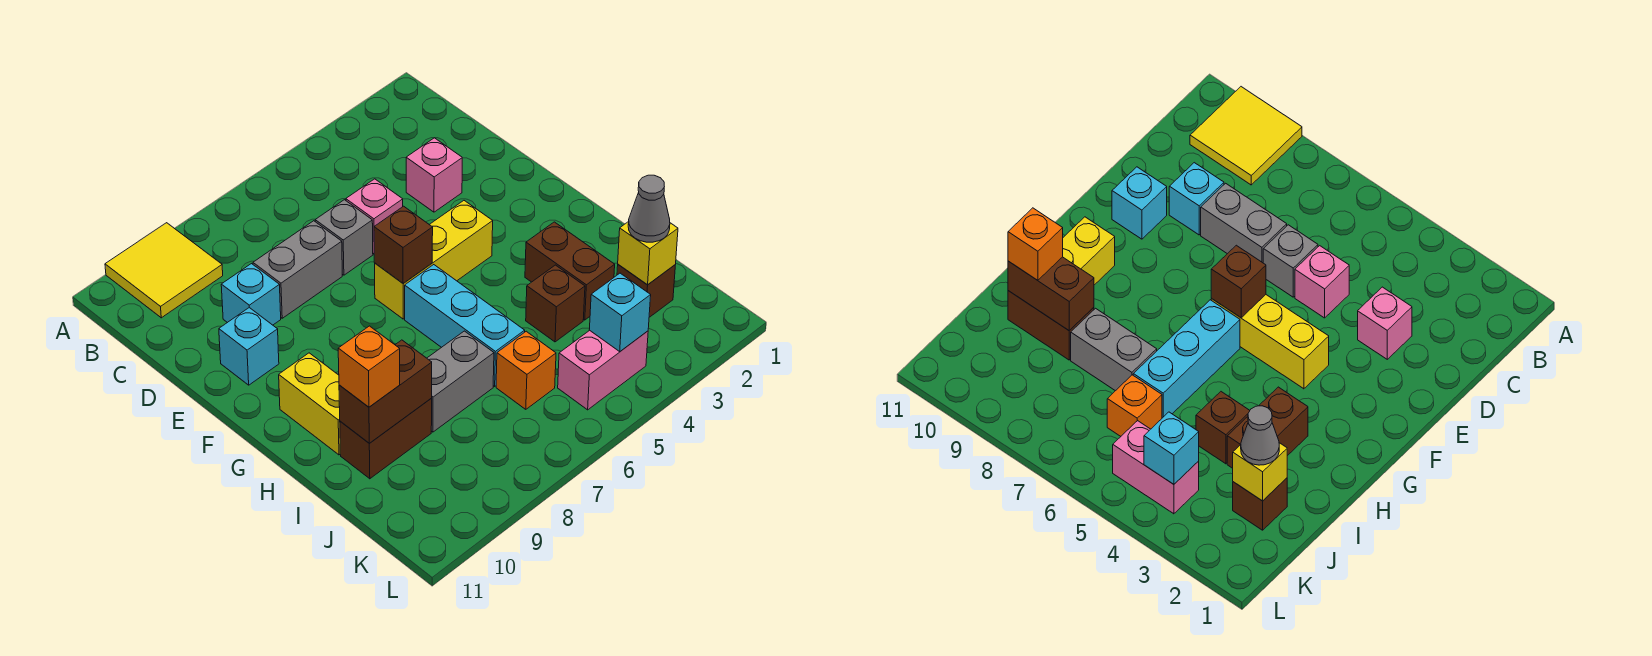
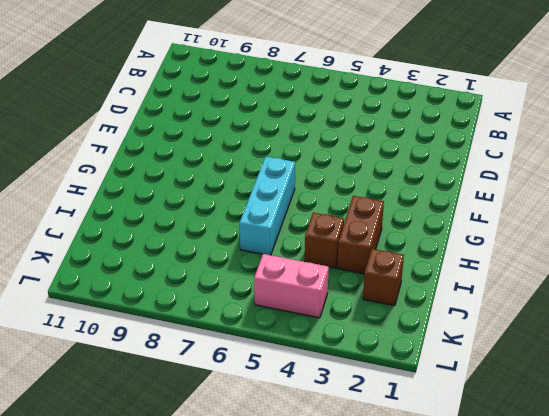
none -> yellow tile A9:B10 level 1
none -> pink brick D3 level 1
none -> pink brick D5 level 1

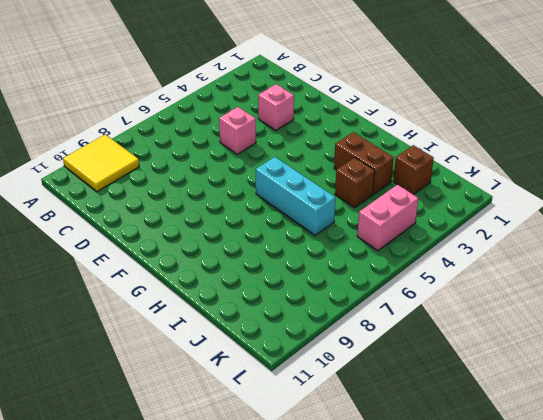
none -> grey brick D6 level 1
none -> grey brick D7:D8 level 1
none -> cyan brick D9 level 1

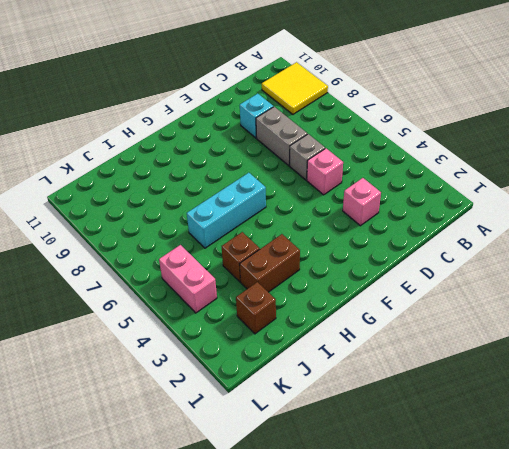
none -> cyan brick E10 level 1
none -> yellow brick F4:F6 level 1
none -> yellow brick G10:H10 level 1

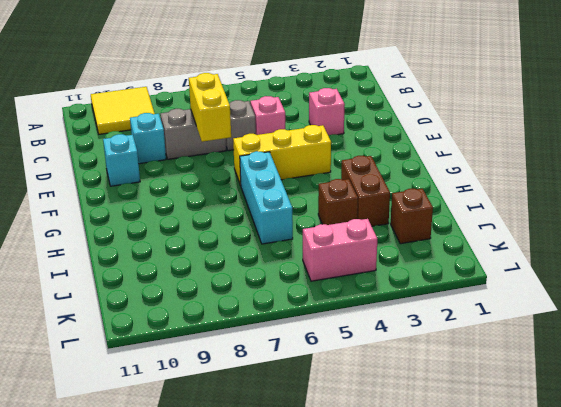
yellow brick D7:E7 level 2 -> yellow brick G10:H10 level 1
none -> grey brick I7:I8 level 1
none -> brown brick I9:I10 level 1
none -> orange brick J6 level 1

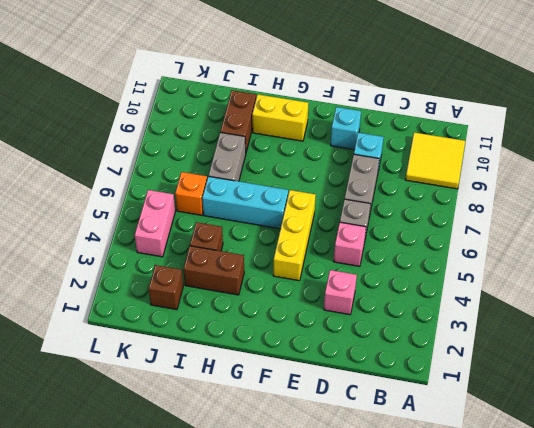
none -> brown brick F6 level 2
none -> brown brick I9:I10 level 2
none -> yellow brick J2 level 2

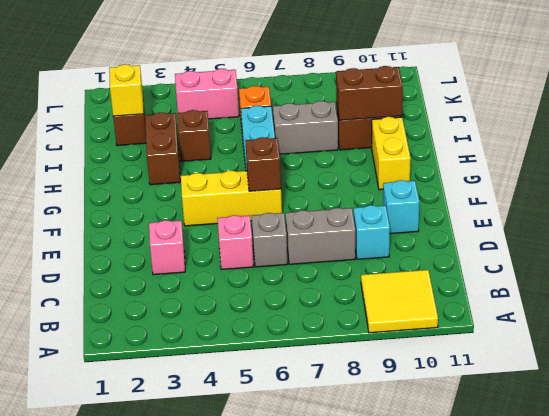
none -> cyan brick K4 level 2
none -> orange brick I10 level 3
none -> grey cone J2 level 3

